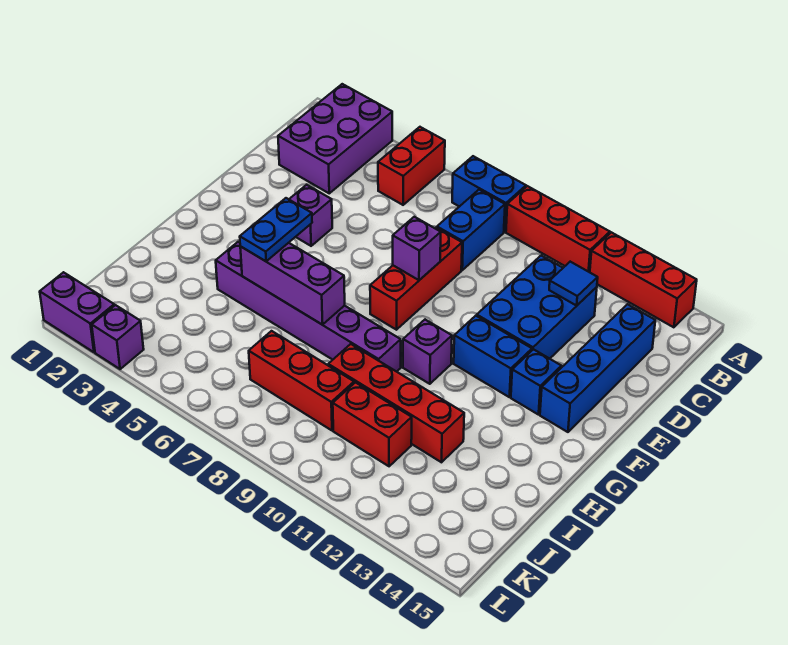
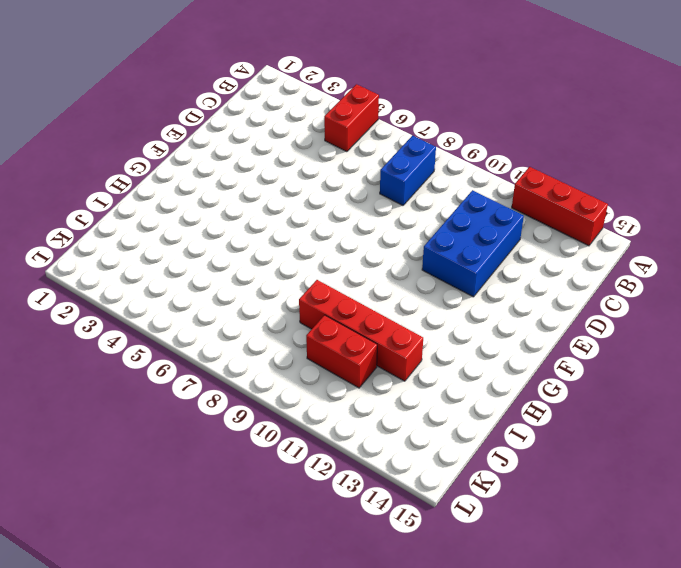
none -> purple brick A2:C3 level 1
none -> blue brick A7:A8 level 1
none -> red brick A9:A11 level 1

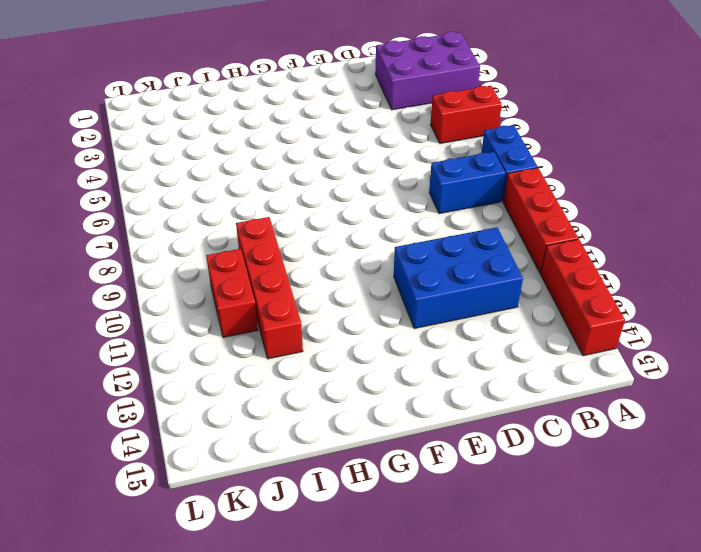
none -> blue brick C14:F14 level 1
none -> red brick D8:F8 level 1
none -> purple brick E4 level 1

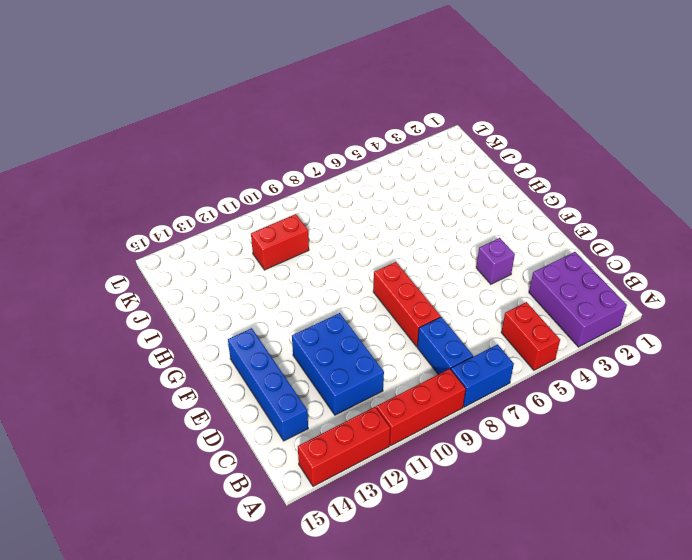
none -> blue brick F11:F12 level 1
none -> blue brick F13 level 1
none -> purple brick G10 level 1

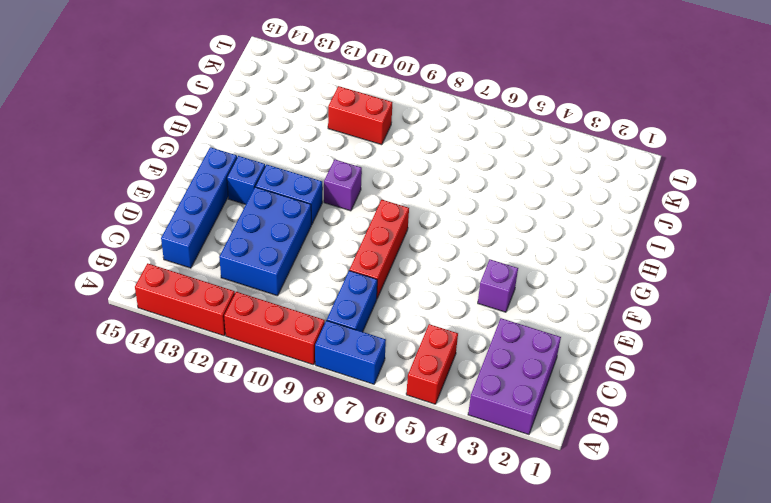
none -> purple brick H4:H9 level 1
none -> red brick I9:I12 level 1
none -> red brick J7:J9 level 1

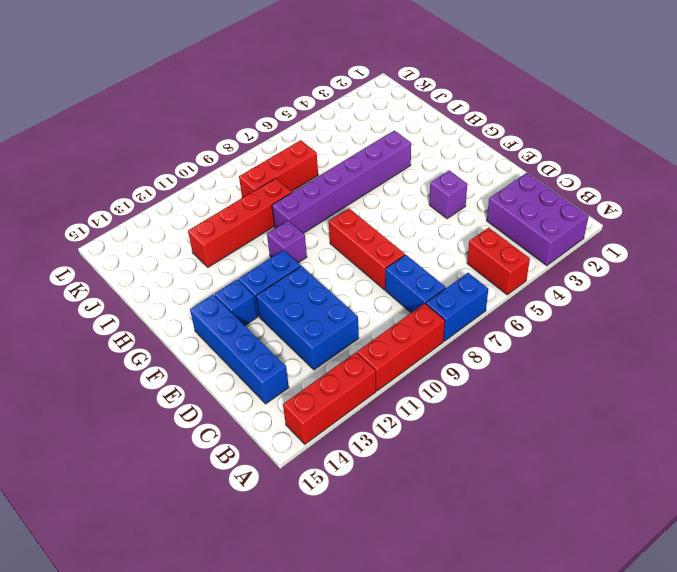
none -> red brick J10:J11 level 1
none -> purple brick L1:L2 level 1
none -> purple brick L3 level 1

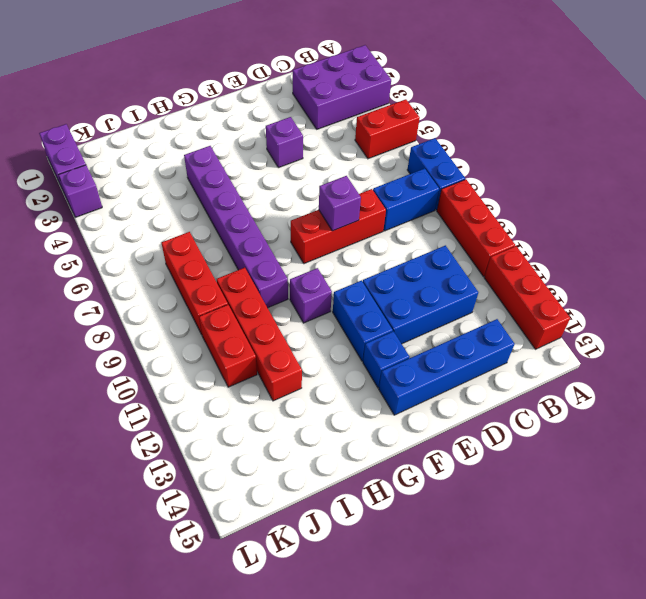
none -> blue tile C12 level 2
none -> purple brick H5:H7 level 2
none -> blue plate G5:H5 level 3

